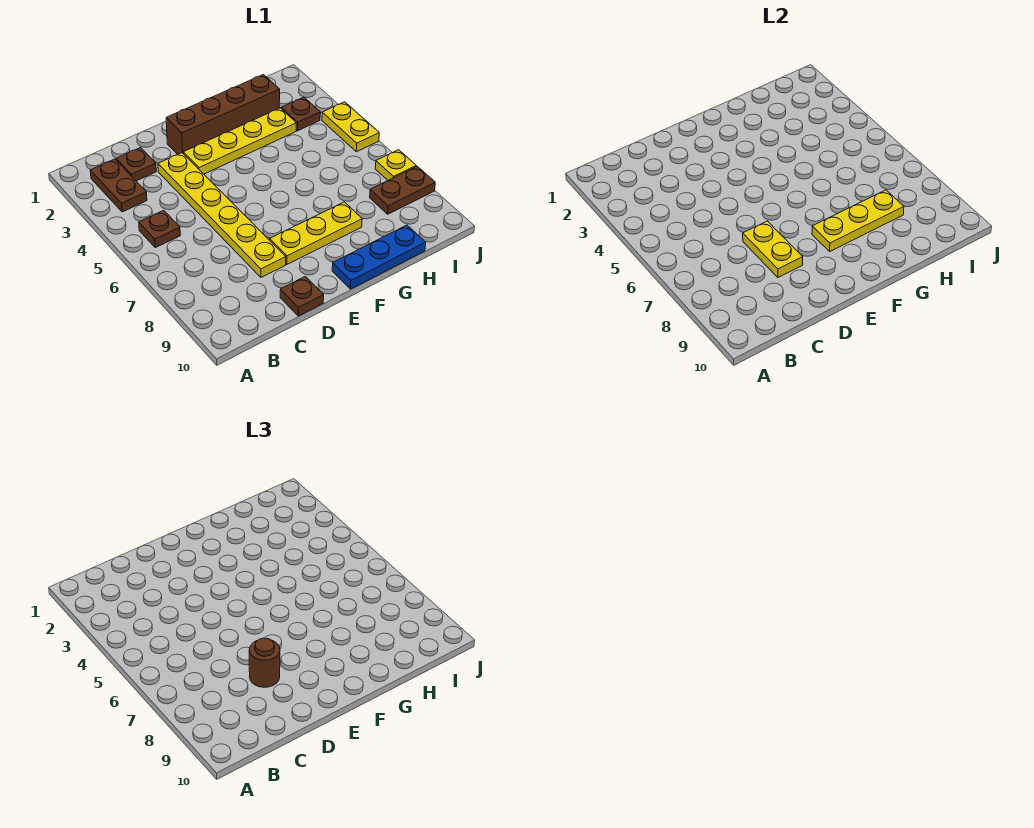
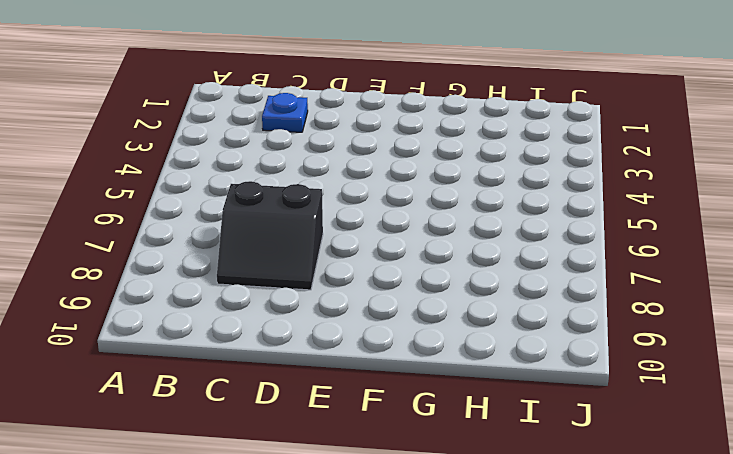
blue plate C2 level 1 -> brown plate C2 level 1
black slope C7:D8 level 1 top 7 -> yellow plate D3:D8 level 1
none -> brown plate B2:B3 level 1
none -> brown plate B5 level 1
none -> brown plate D10 level 1

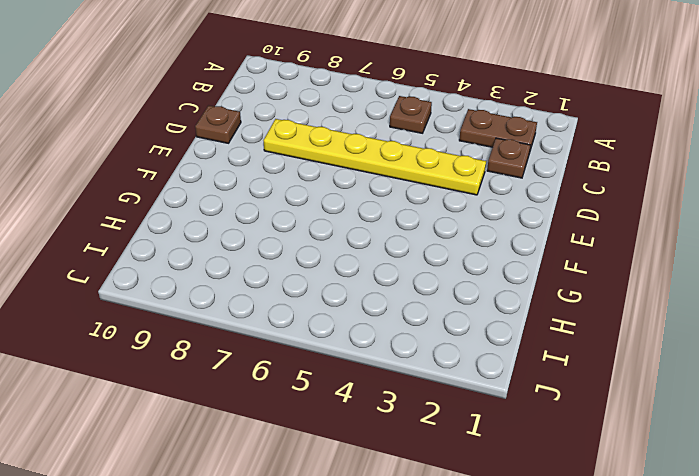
none -> brown brick E2:H2 level 1
none -> yellow plate E3:H3 level 1
none -> yellow plate E8:G8 level 1

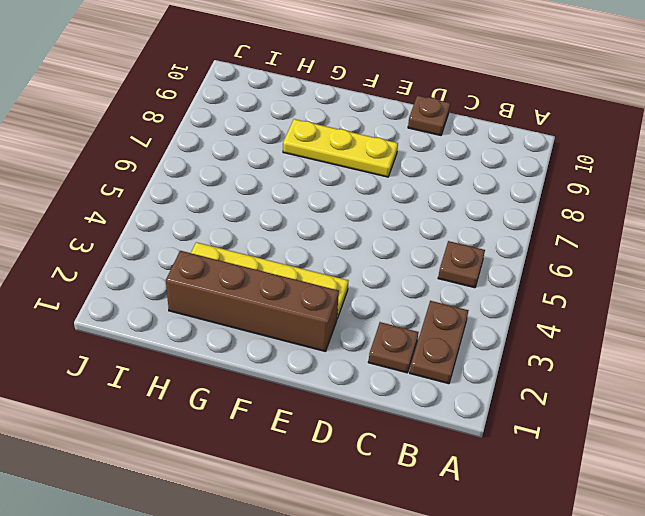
none -> yellow plate D3:D8 level 1
none -> blue plate F10:H10 level 1
none -> brown plate I3 level 1

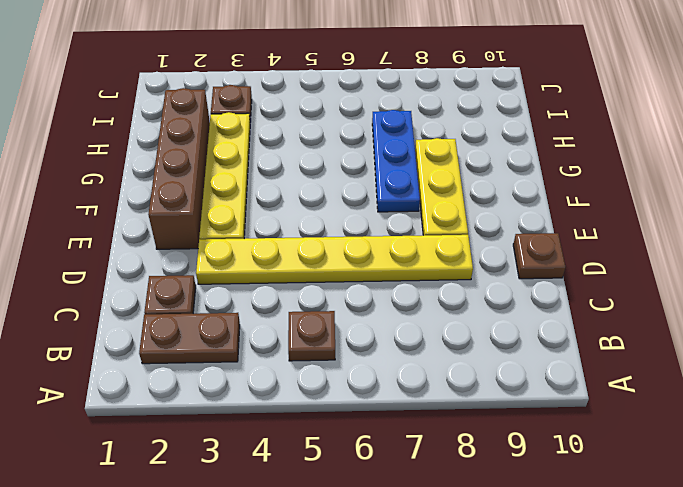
blue plate F7:H7 level 1 -> blue plate F10:H10 level 1
none -> brown plate I8:J8 level 1
none -> yellow plate J4:J5 level 1
none -> yellow plate J7 level 1

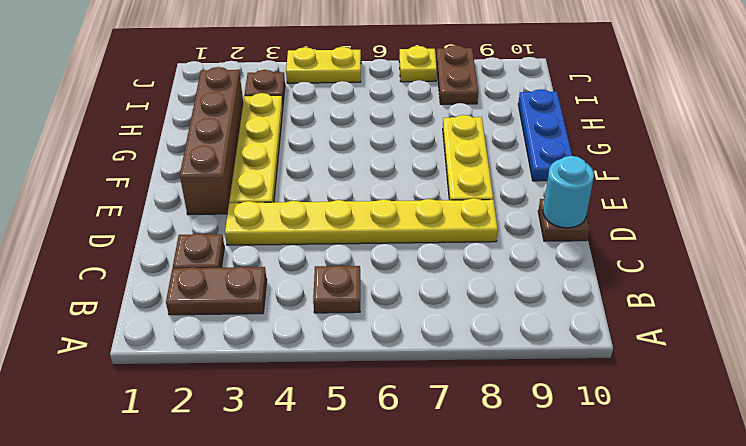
cyan round brick D10 level 2 -> none
none -> yellow plate D7:D8 level 2
none -> yellow plate F8:H8 level 2
none -> brown round brick D8 level 3

